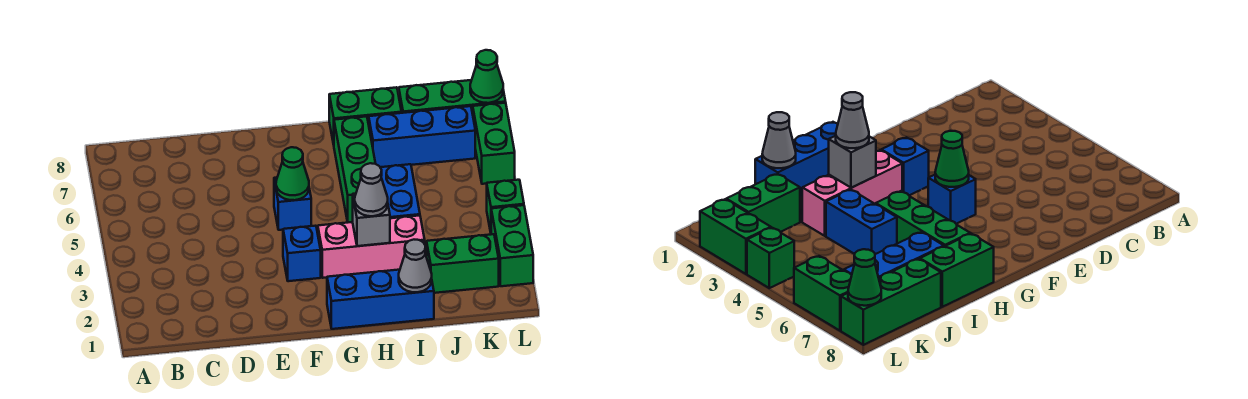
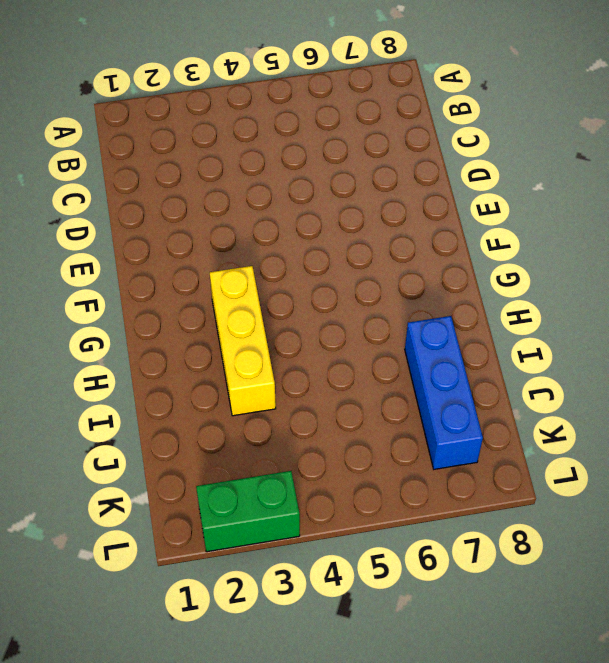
yellow brick G3:I3 level 1 -> pink brick G3:I3 level 1
none -> blue brick F3 level 1
none -> blue brick F5 level 1
none -> blue brick G1:I1 level 1

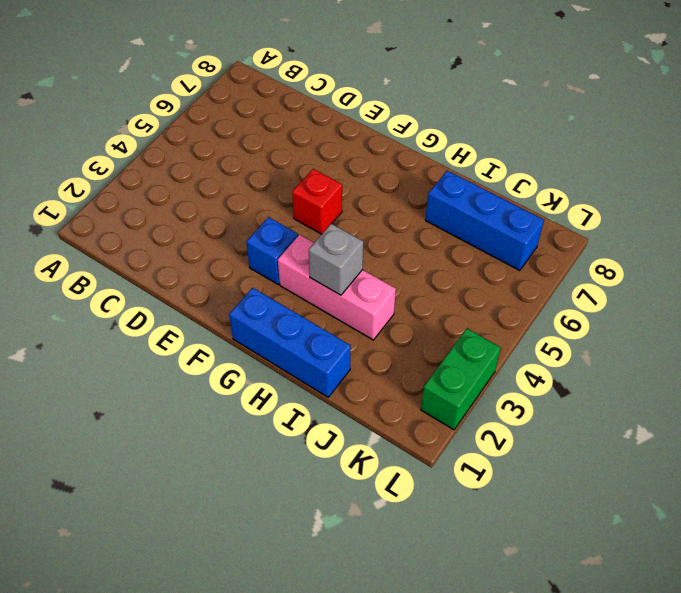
red brick F5 level 1 -> blue brick F5 level 1
none -> green brick H5:H7 level 1
none -> green brick H8:I8 level 1
none -> blue brick I4:I5 level 1

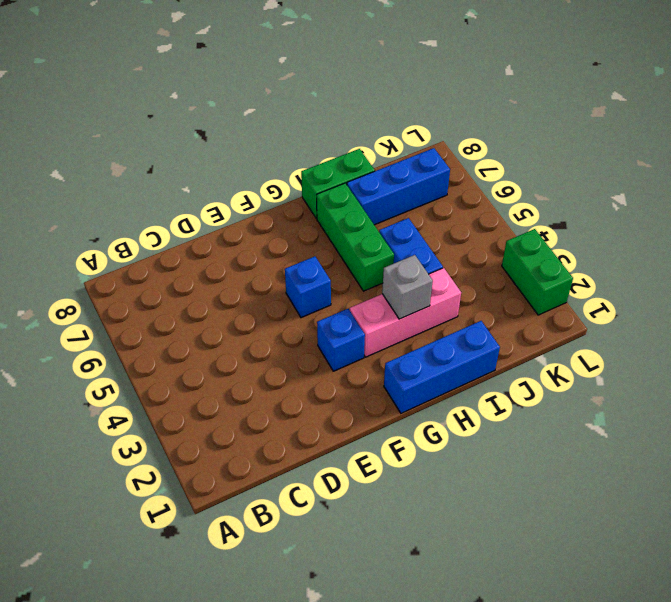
none -> green brick J2:K2 level 1
none -> green brick J8:L8 level 1
none -> green brick L4 level 1

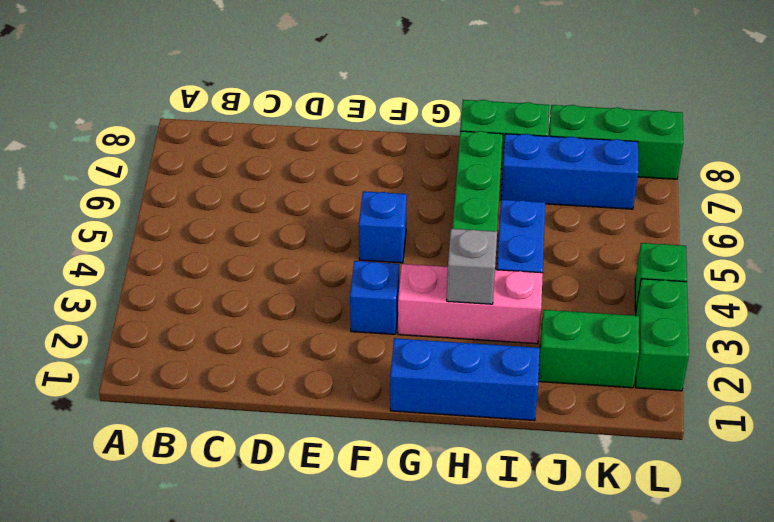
none -> green brick L6:L7 level 1
none -> green cone F5 level 2
none -> grey cone I1 level 2

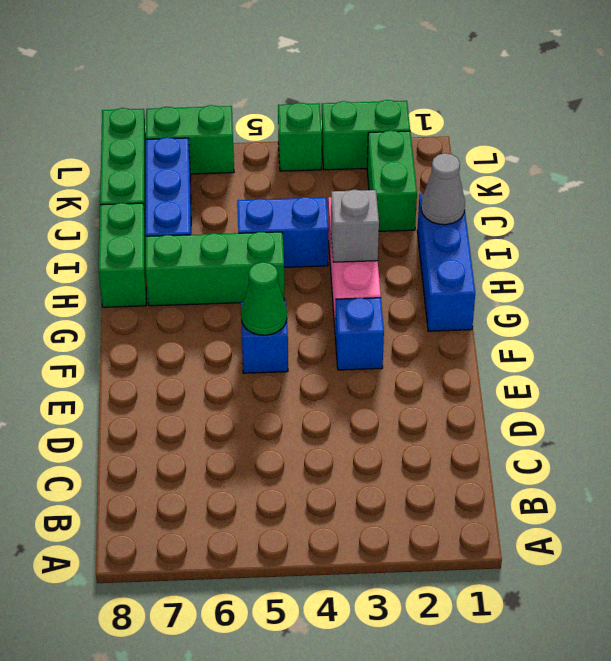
none -> green cone L8 level 2
none -> grey cone H3 level 3

